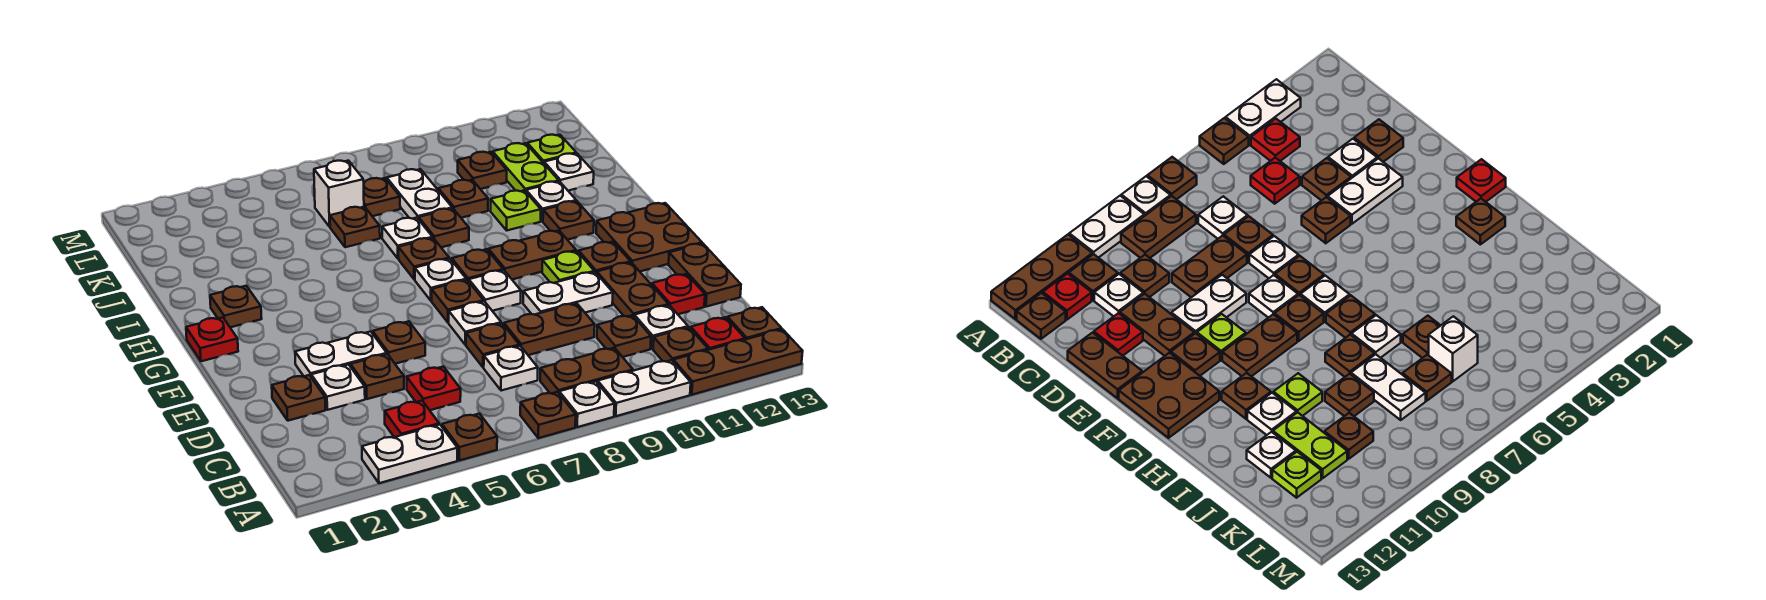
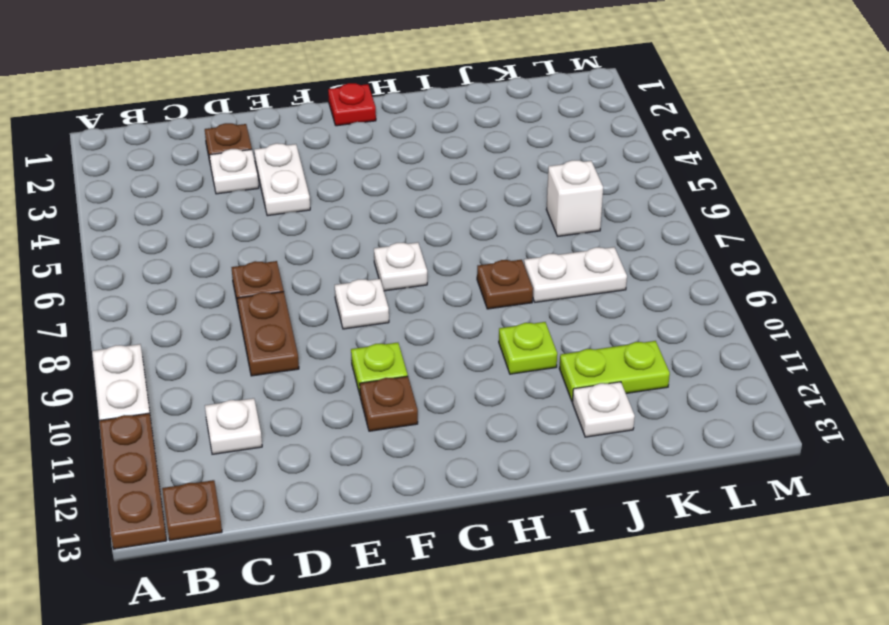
none -> white plate A3:A4 level 1
none -> brown plate A5 level 1
none -> brown plate A7 level 1
none -> white plate A8 level 1

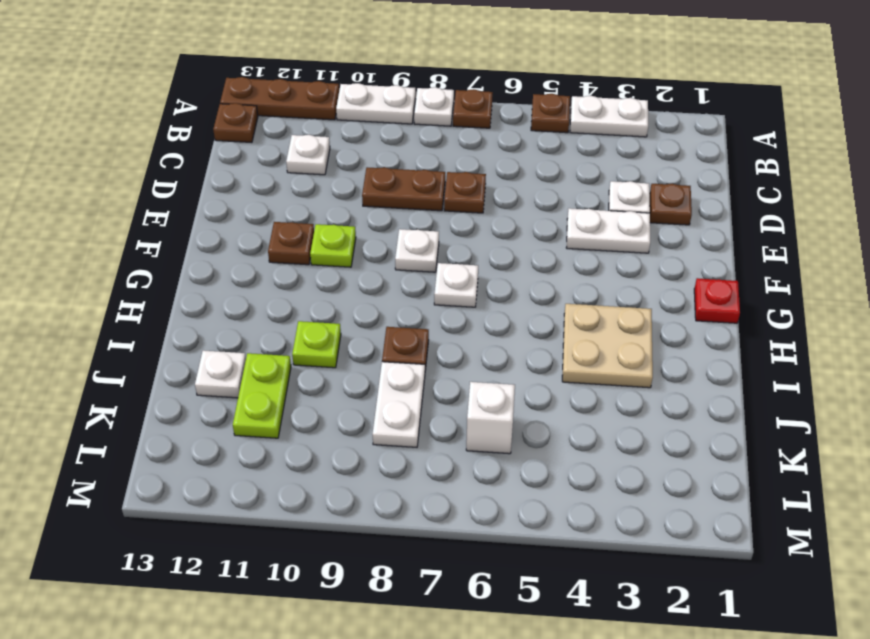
tan plate H3:I4 level 1 -> none
none -> red plate B4 level 1
none -> brown plate B8:B9 level 1
none -> brown plate B11 level 1
none -> red plate B12 level 1

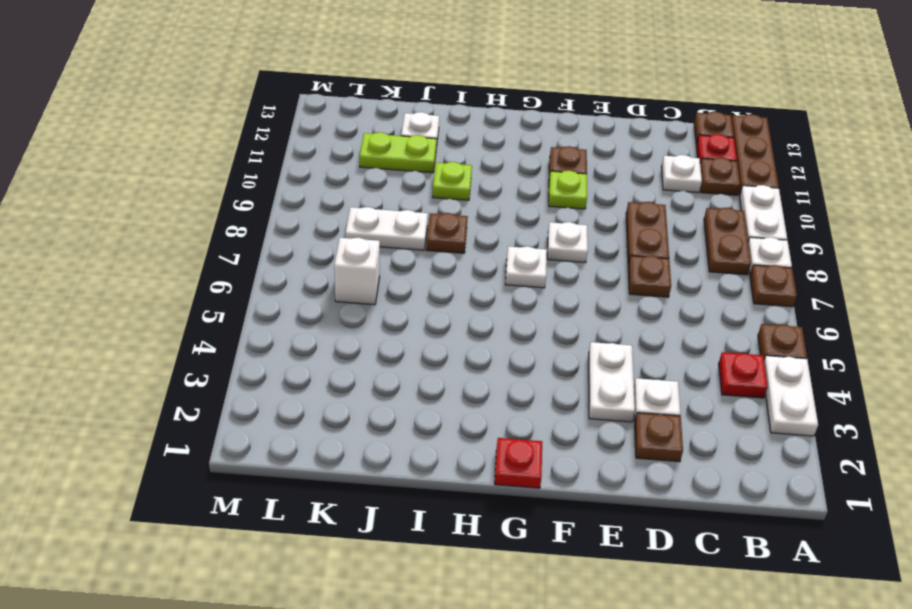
none -> red plate C5 level 1
none -> white plate C7 level 1
none -> brown plate C10 level 1
none -> brown plate D4 level 1

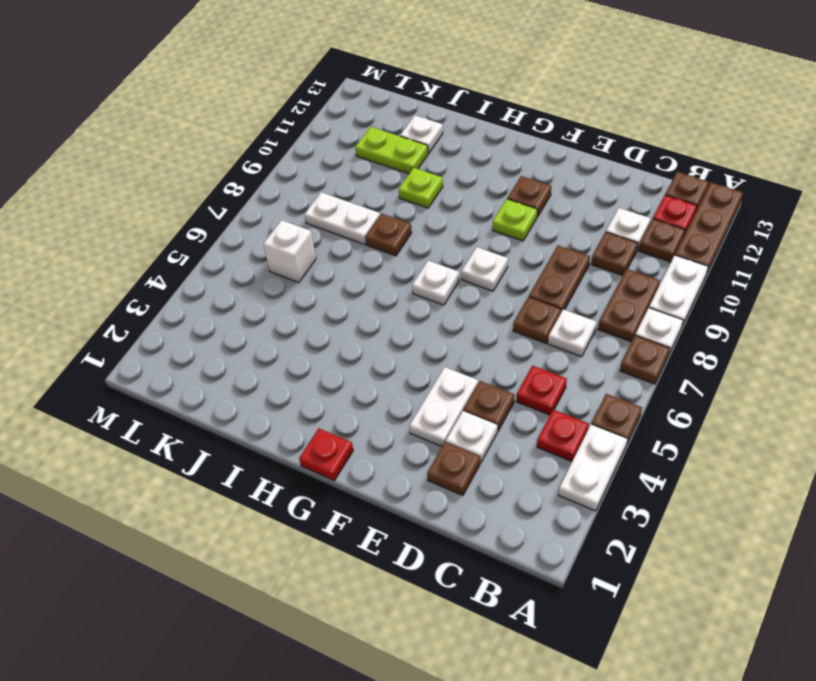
none -> brown plate D11:E11 level 1
none -> red plate D12 level 1
none -> brown plate D13:E13 level 1
none -> brown plate E5 level 1

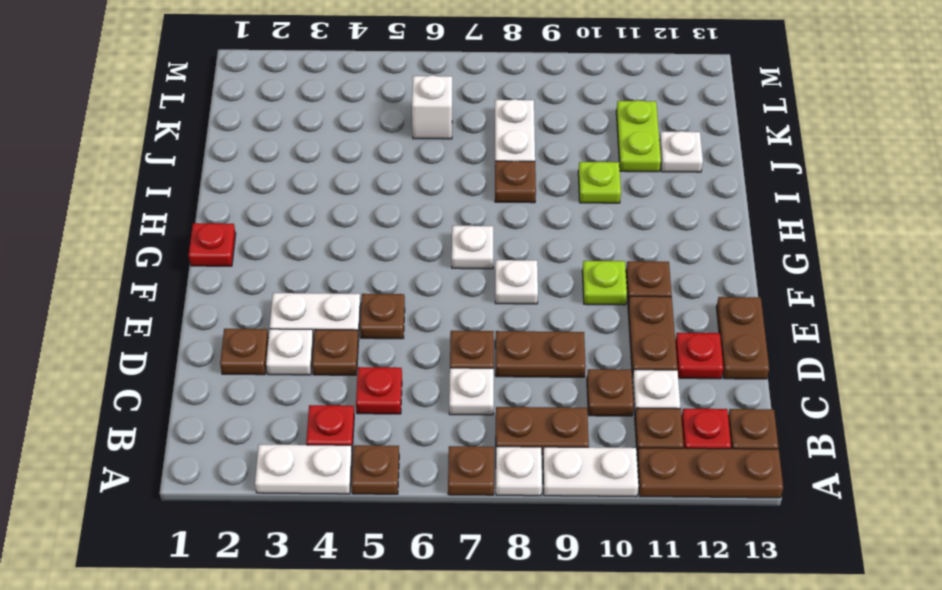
none -> white plate E7 level 1
none -> white plate E9:E10 level 1
none -> brown plate F7 level 1
none -> brown plate F12:G13 level 1

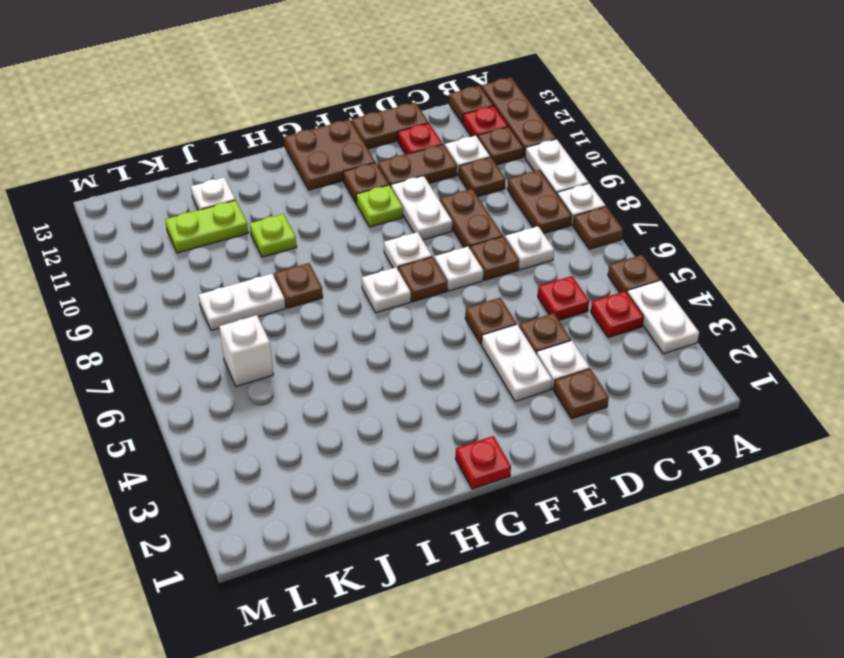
none -> brown plate G8 level 1
none -> brown plate G9:G10 level 1
none -> brown plate H2 level 1
none -> brown plate H7 level 1

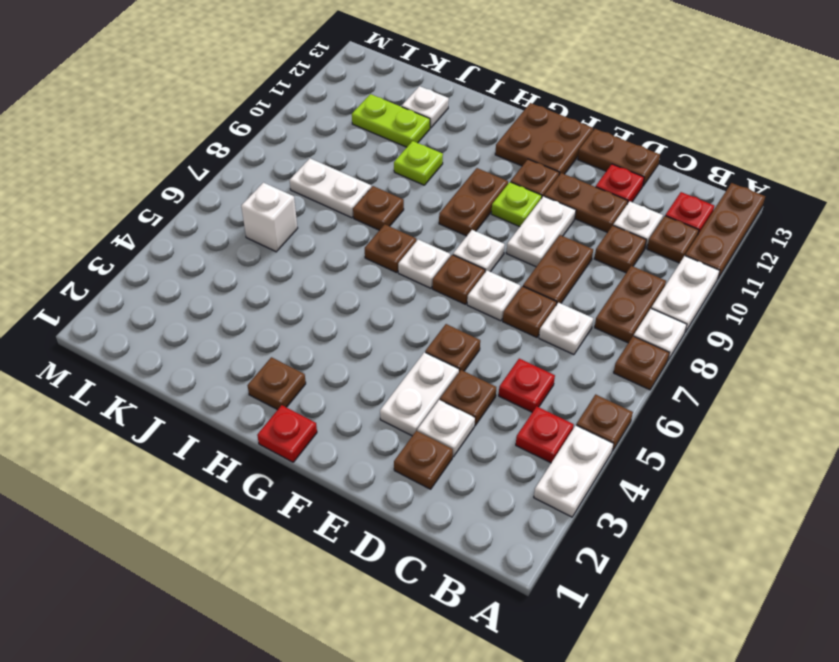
none -> brown plate B13 level 1
none -> brown plate G8 level 1
none -> brown plate H11 level 1
none -> white plate I7 level 1

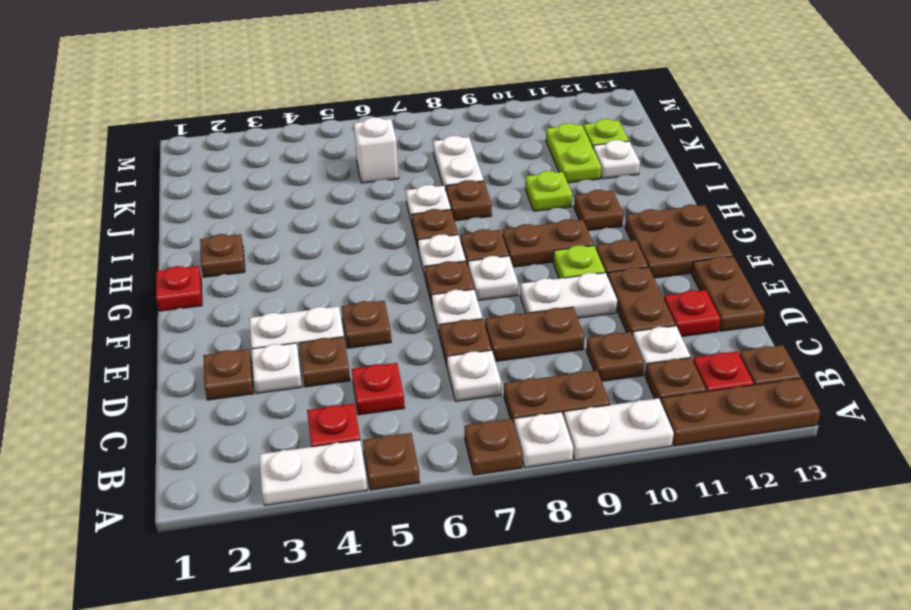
none -> white plate I11 level 1
none -> brown plate J6 level 1
none -> brown plate J9 level 1
none -> brown plate K7 level 1

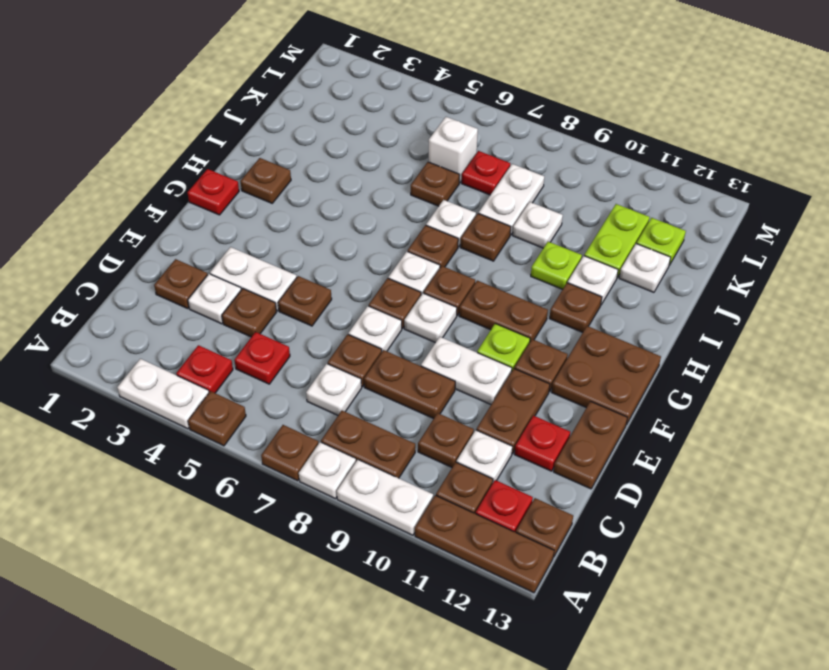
white plate J9 level 1 -> brown plate J9 level 1
red plate K7 level 1 -> brown plate K7 level 1
none -> brown plate K10 level 1

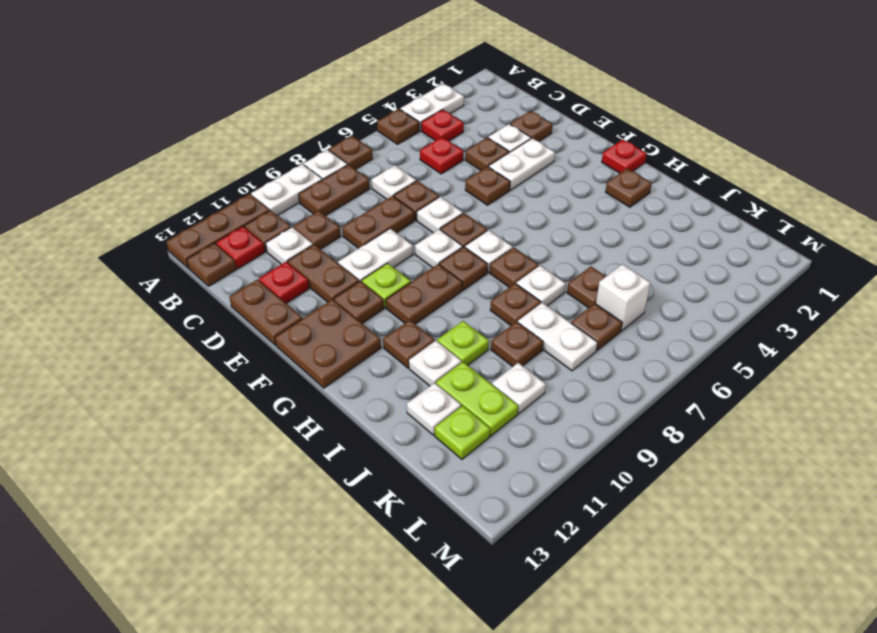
white plate K10 level 1 -> brown plate K10 level 1

